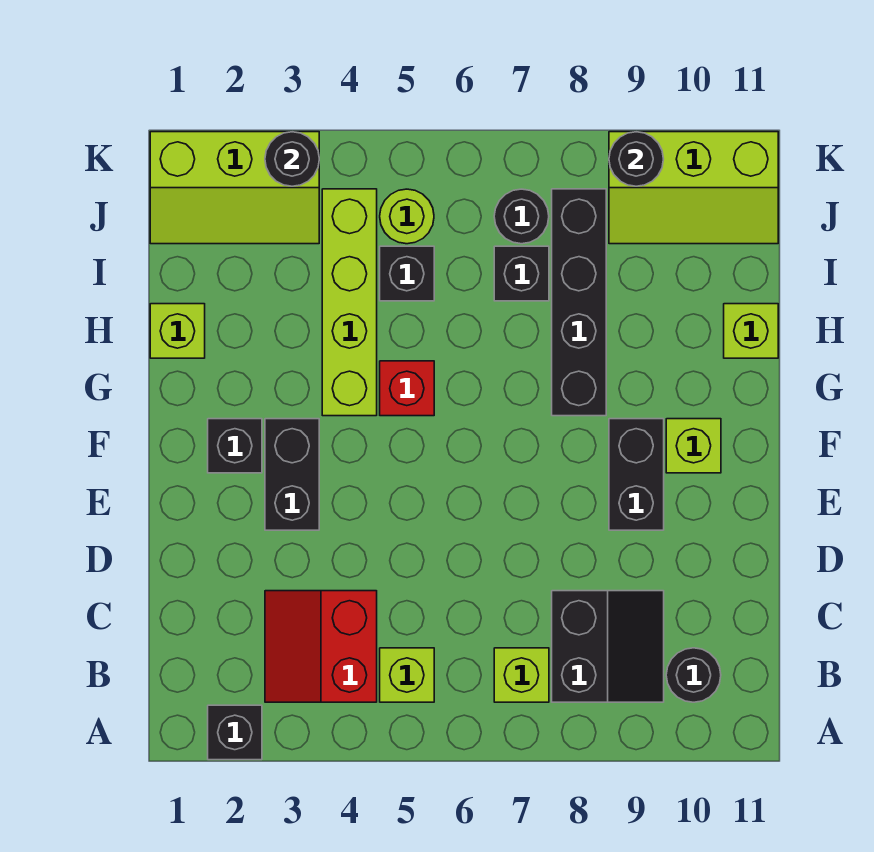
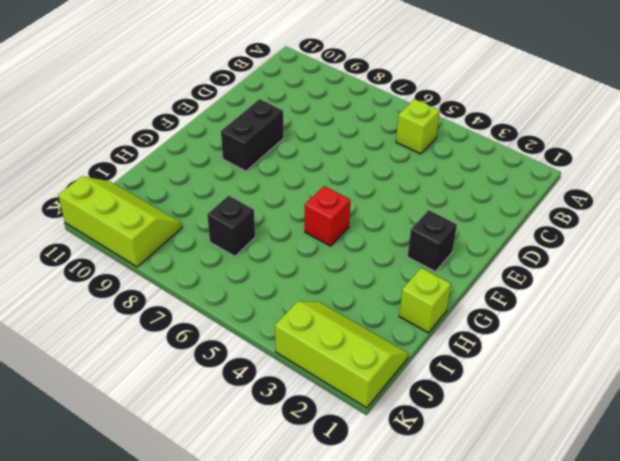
none -> black brick A2 level 1
none -> red slope B3:C4 level 1 top 4
none -> lime brick B7 level 1

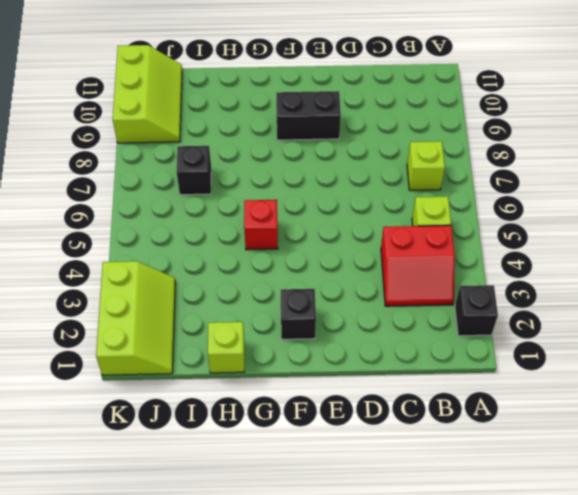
none -> black slope B8:C9 level 1 top 8
none -> black round brick B10 level 1
none -> black brick E3:F3 level 1

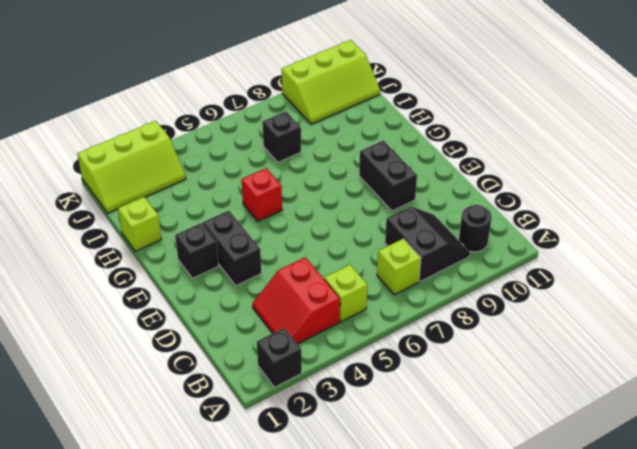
none -> lime brick F10 level 1
none -> lime brick G4:J4 level 1
none -> black brick G8:J8 level 1

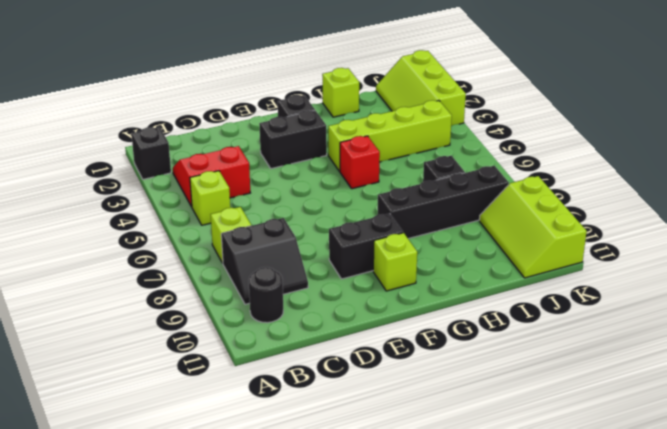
none -> lime brick H11 level 1
none -> black brick I5 level 1
none -> lime round brick J5 level 1

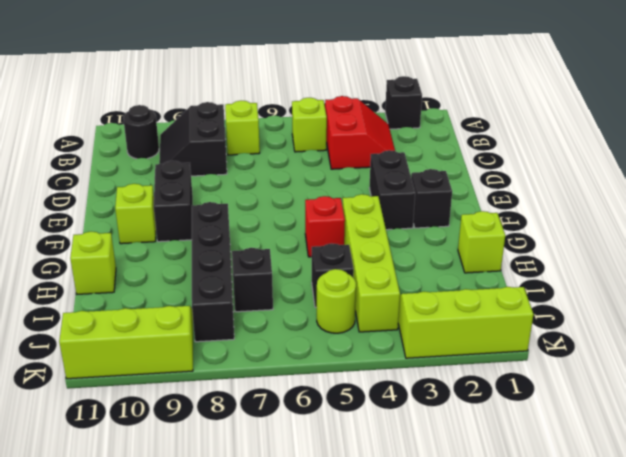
none -> black round brick J7 level 1
none -> black round brick K3 level 2
none -> black round brick K9 level 2

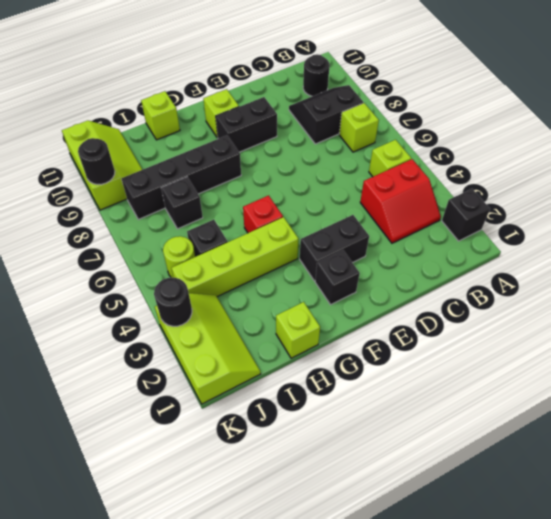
none -> black round brick J7 level 1

